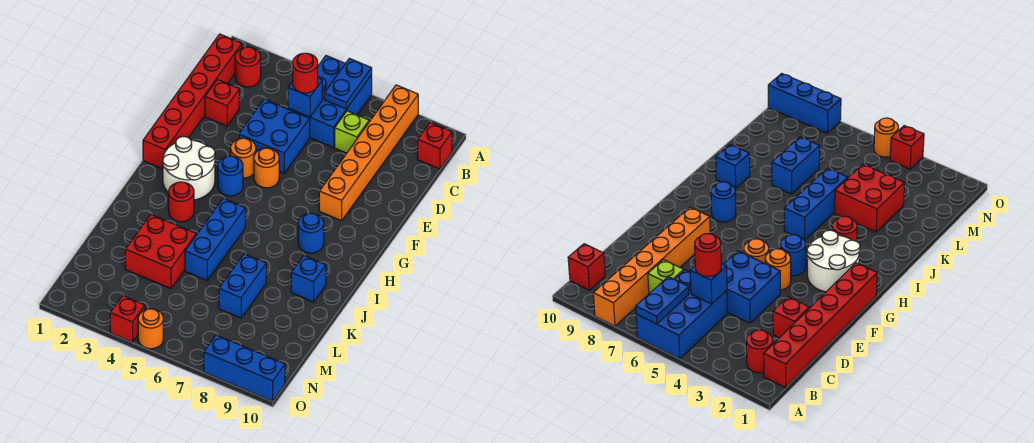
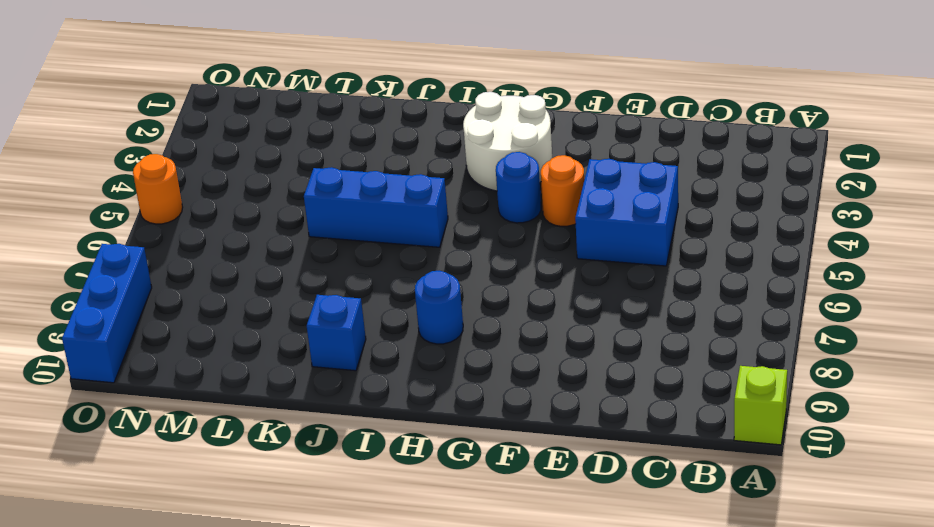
lime brick A10 level 1 -> lime brick C7 level 1
none -> blue brick A5:C6 level 1
none -> orange brick A8:F8 level 1
none -> red brick B1:G1 level 1

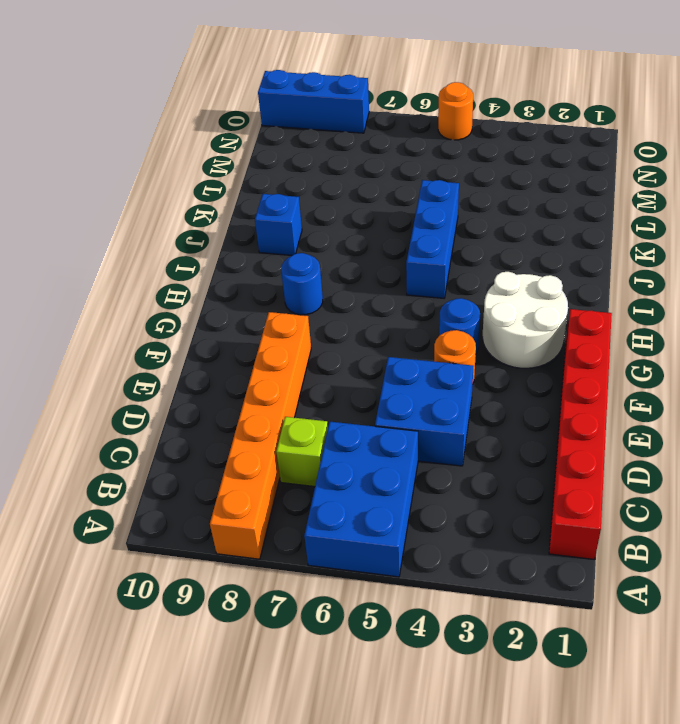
none -> red round brick B2 level 1
none -> red brick B10 level 1
none -> red brick D2 level 1

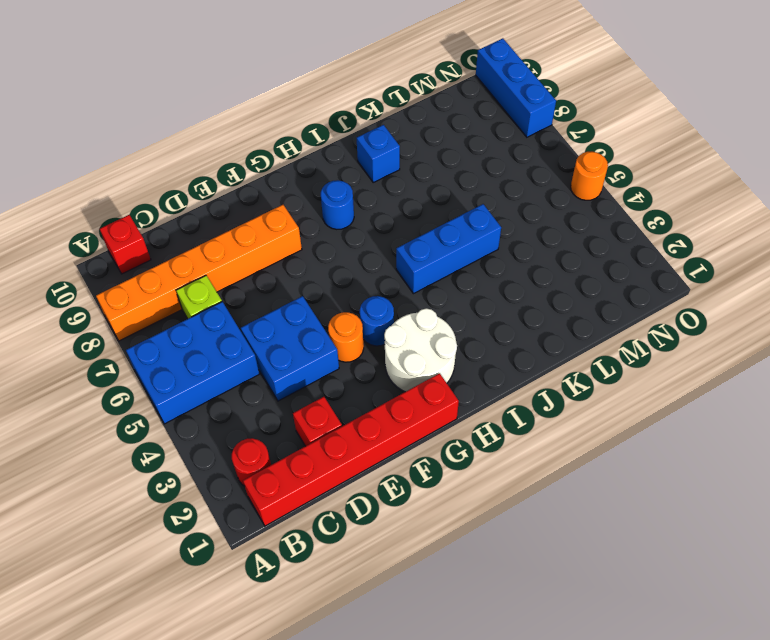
none -> orange round brick F5 level 1
none -> red round brick I3 level 1
none -> red brick K3:L4 level 1

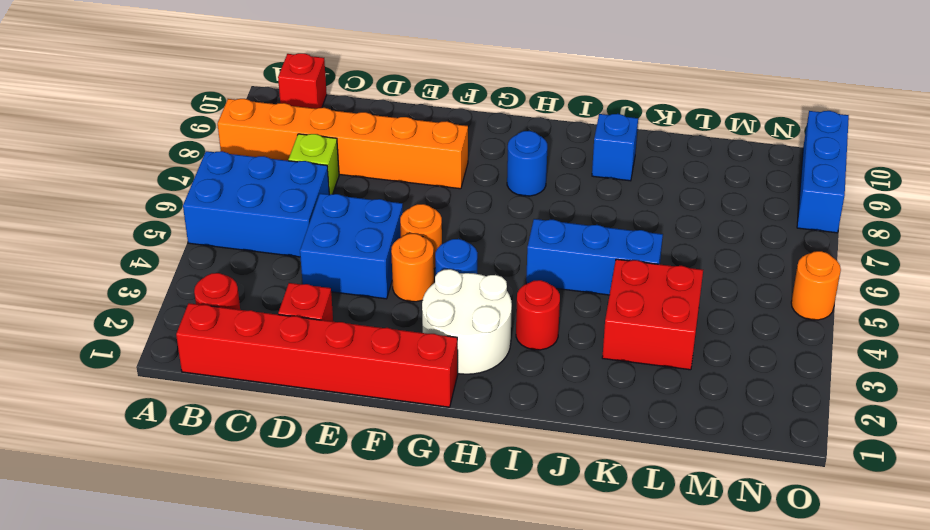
none -> blue brick K7:L7 level 1
none -> red brick O4 level 1
none -> blue plate A6:B6 level 2

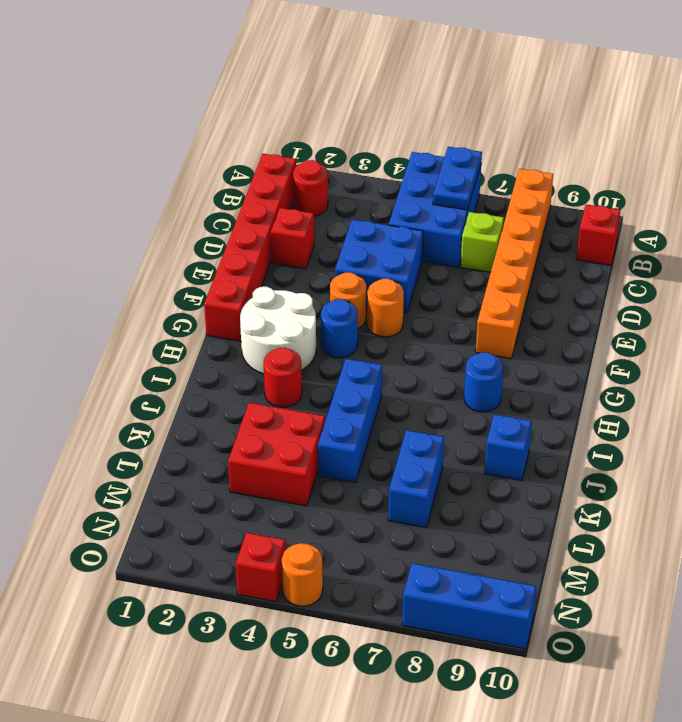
none -> blue brick C5 level 2
none -> red round brick C5 level 3

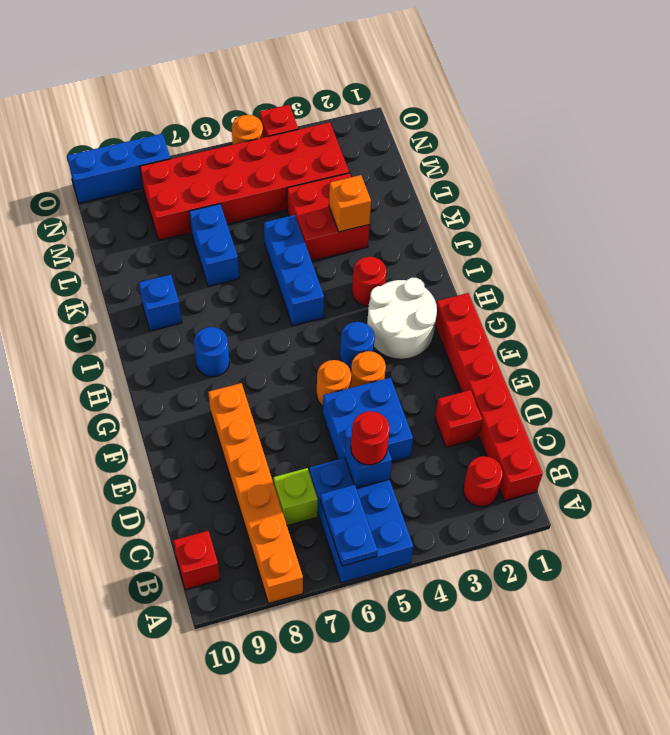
orange brick K3 level 2 -> none
red brick M3:N8 level 1 -> none

